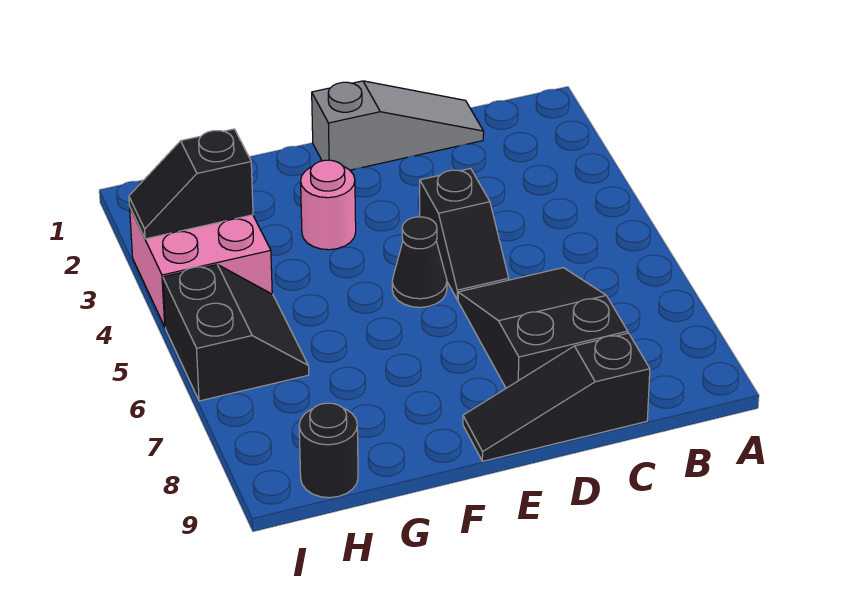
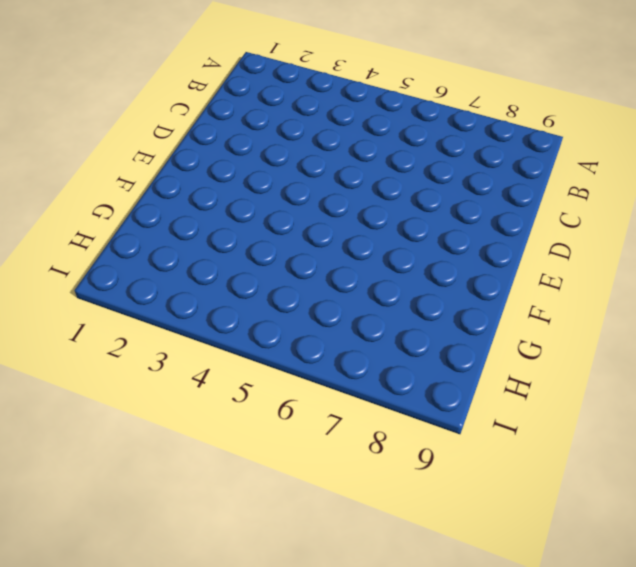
none -> grey slope C1:E1 level 1 top E
none -> black slope C6:D8 level 1 top 8

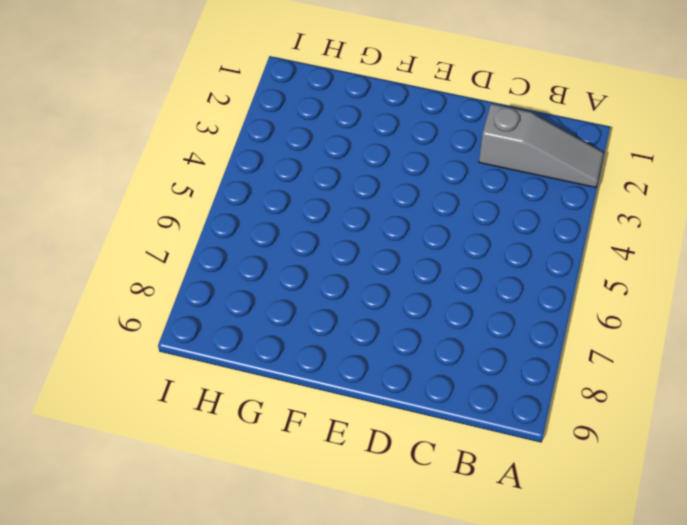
grey slope A2:C2 level 1 top C -> grey slope C1:E1 level 1 top E
none -> black slope C6:D8 level 1 top 8
none -> black slope C9:E9 level 1 top C

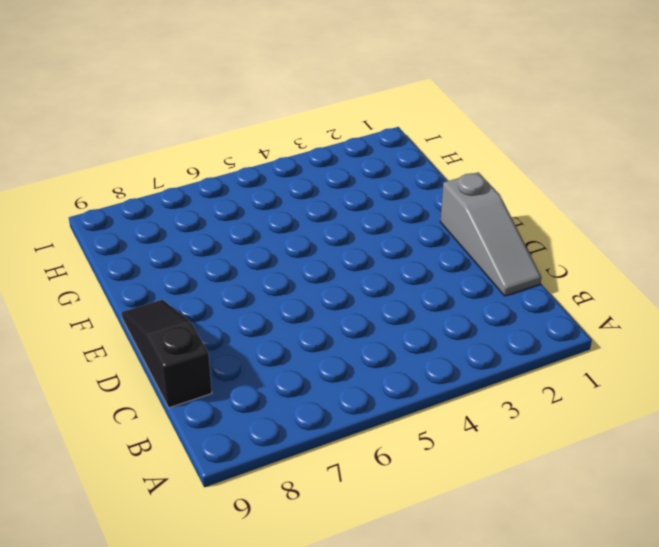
none -> black slope C6:D8 level 1 top 8
none -> black slope D4:D5 level 1 top 4

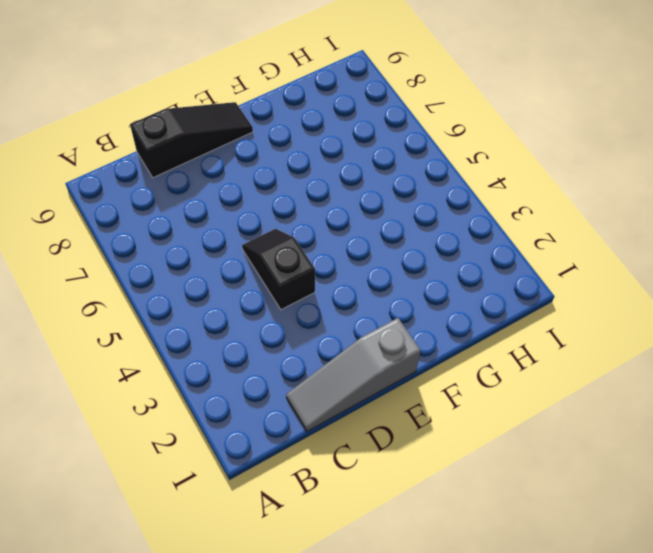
none -> black slope C6:D8 level 1 top 8
none -> black cone E5 level 1

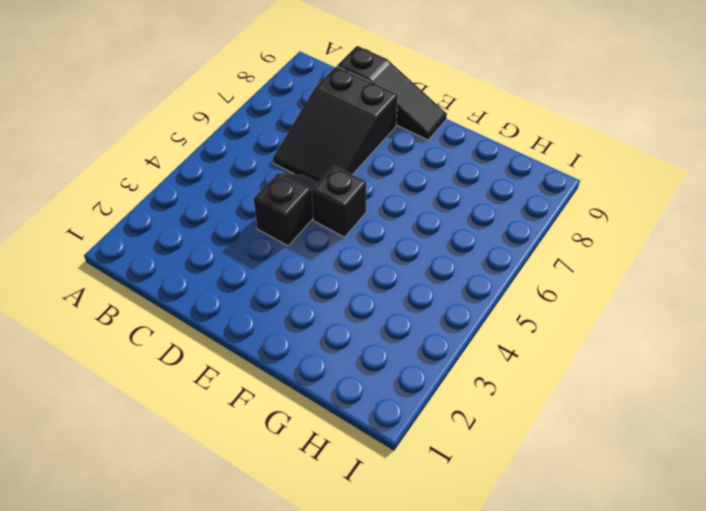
black brick E5 level 1 -> black cone E5 level 1
none -> grey slope C1:E1 level 1 top E
none -> pink round brick F3 level 1

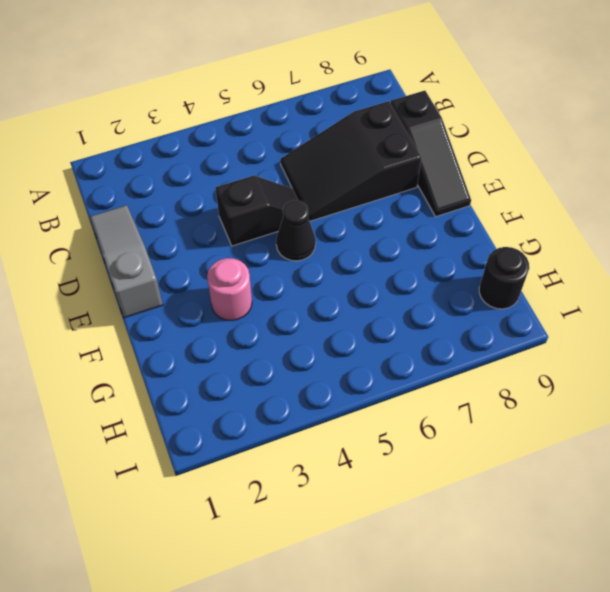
none -> pink brick H3:I4 level 1
none -> black slope H5:I6 level 1 top I

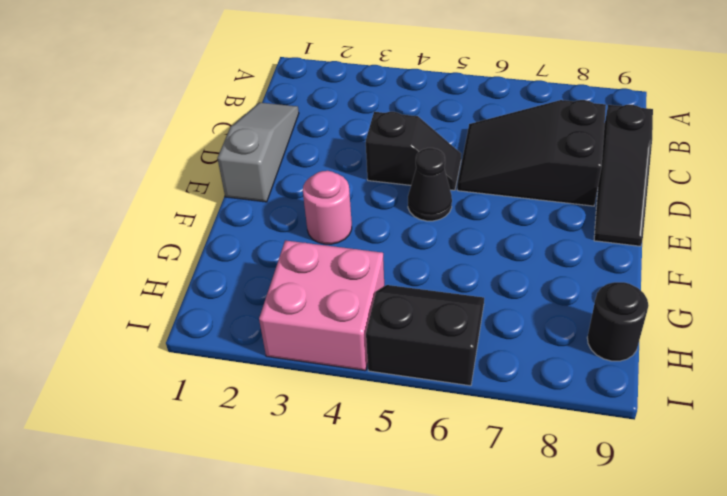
none -> black slope H3:I3 level 2 top H

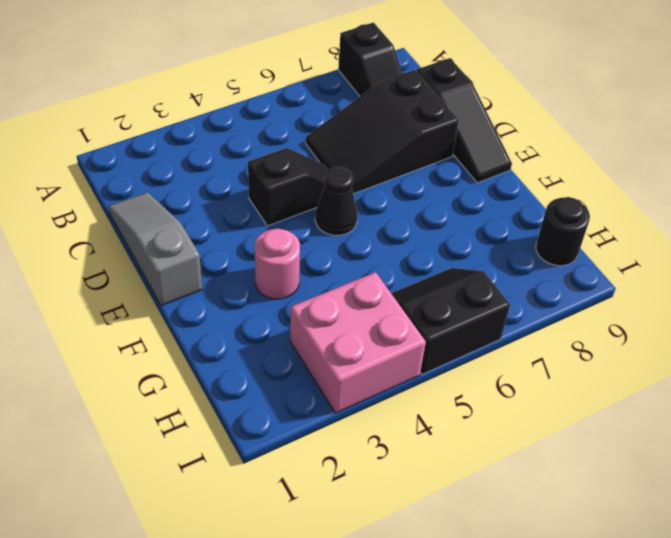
black slope A8:B8 level 1 top A -> black slope H3:I3 level 2 top H

